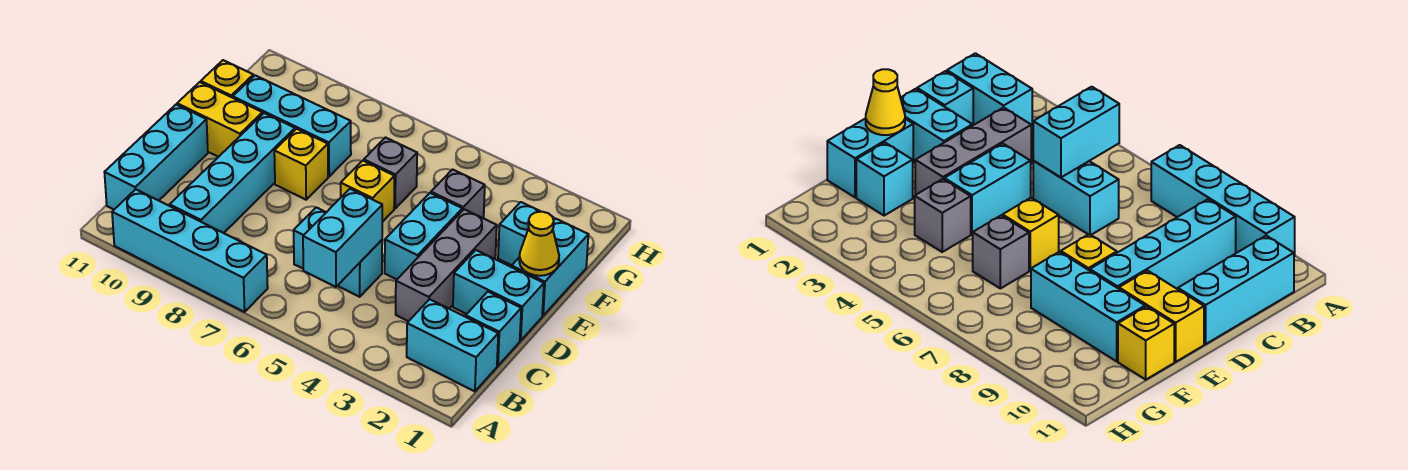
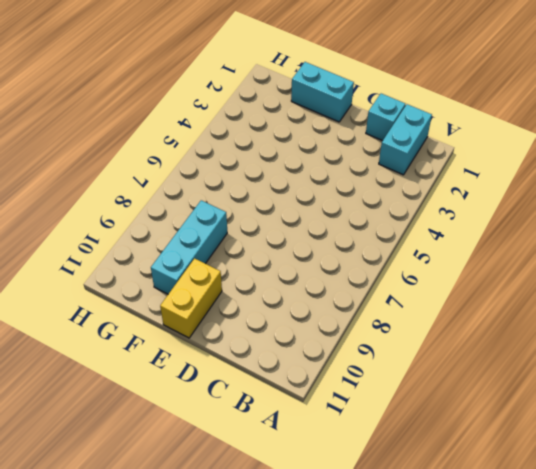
none -> cyan brick A7:A10 level 1
none -> cyan brick B9:E9 level 1
none -> cyan brick B11:D11 level 1

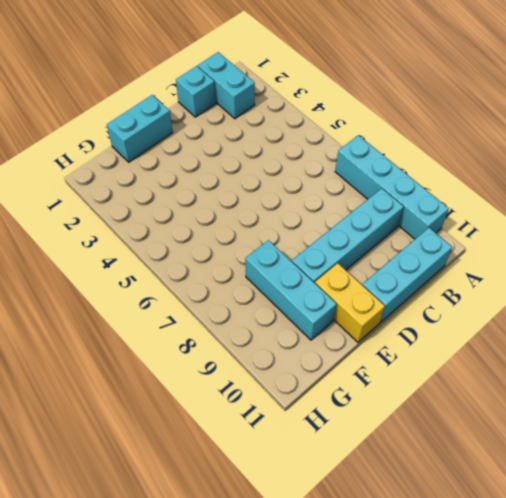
none -> grey brick C3:E3 level 1
none -> cyan brick C5:C6 level 1
none -> cyan brick D1:D2 level 1

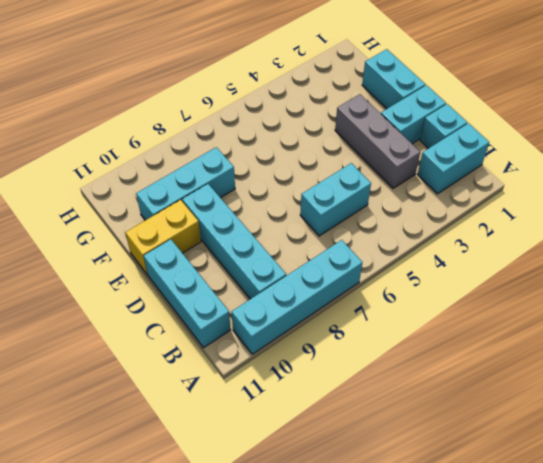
none -> cyan brick D4:E4 level 1
none -> yellow brick E6 level 1
none -> yellow brick E8 level 1

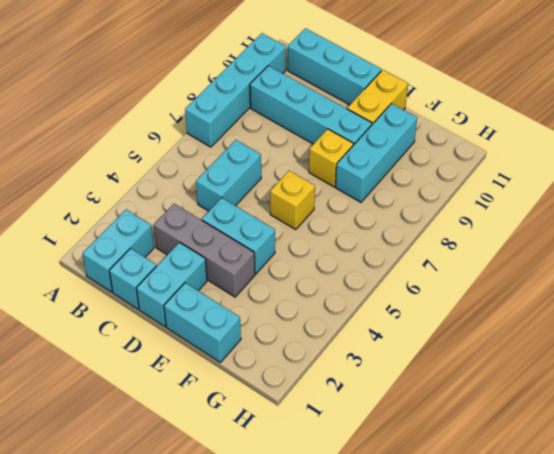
none -> cyan brick F2 level 1
none -> grey brick F4 level 1
none -> grey brick F6 level 1

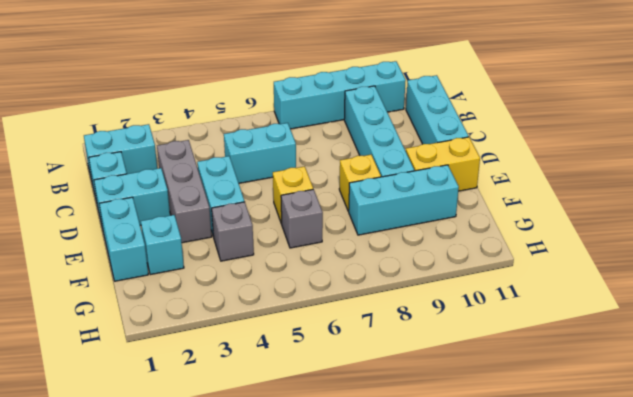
none -> yellow brick F11 level 1
none -> cyan brick B5:C5 level 2
none -> yellow cone E1 level 2

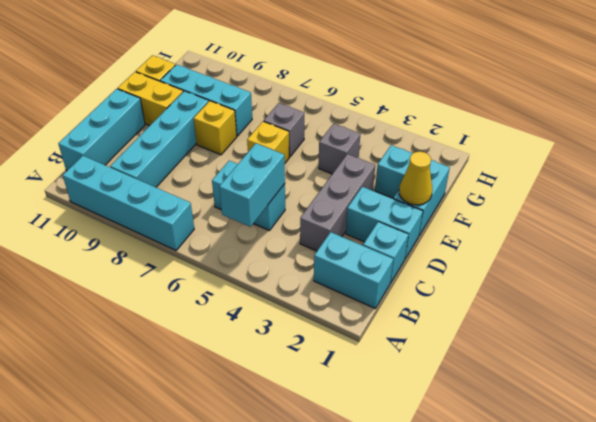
none -> cyan brick D4:E4 level 1

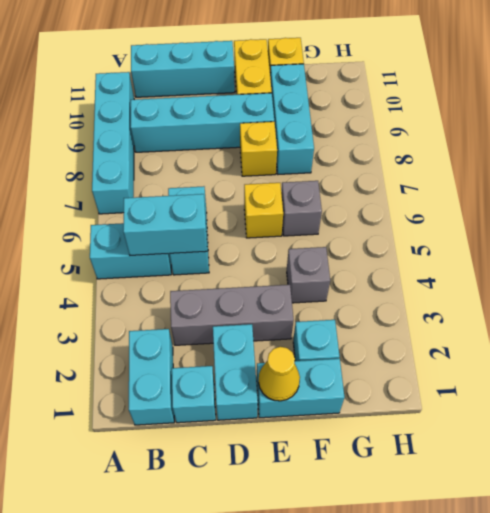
cyan brick A5:B5 level 1 -> cyan brick D4:E4 level 1

